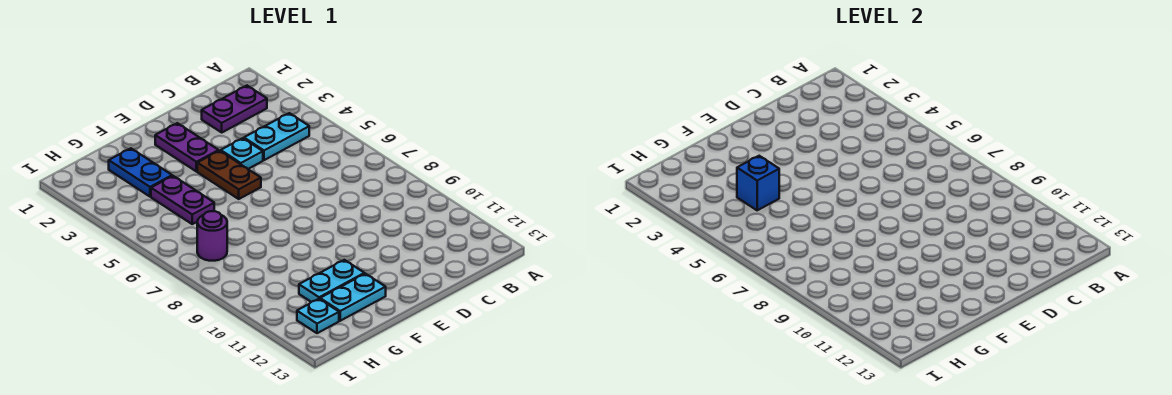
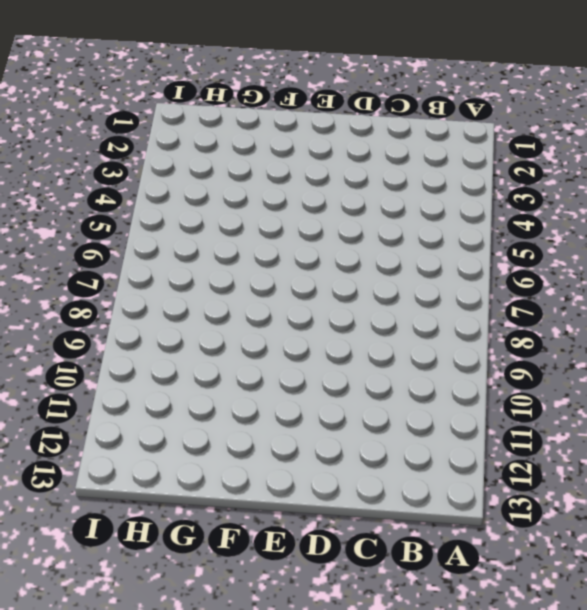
none -> purple plate B2:C2 level 1
none -> cyan plate B4:C4 level 1
none -> cyan plate D4 level 1

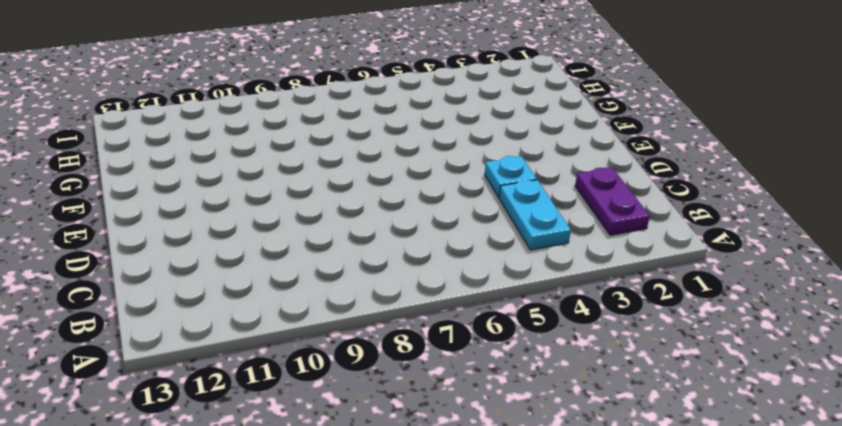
none -> purple plate E2:E3 level 1
none -> brown plate E4:E5 level 1
none -> cyan plate F11:G11 level 1

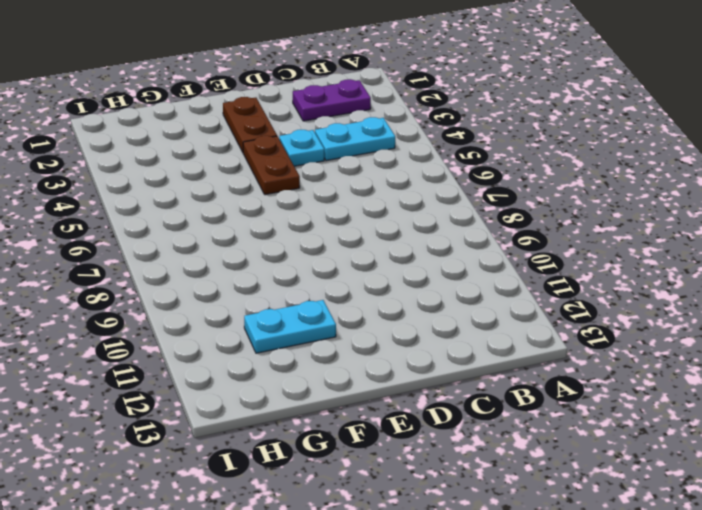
brown plate E2:E3 level 1 -> purple plate E2:E3 level 1
none -> cyan plate F12:G12 level 1
none -> blue plate G2:G3 level 1
none -> purple plate G4:G5 level 1

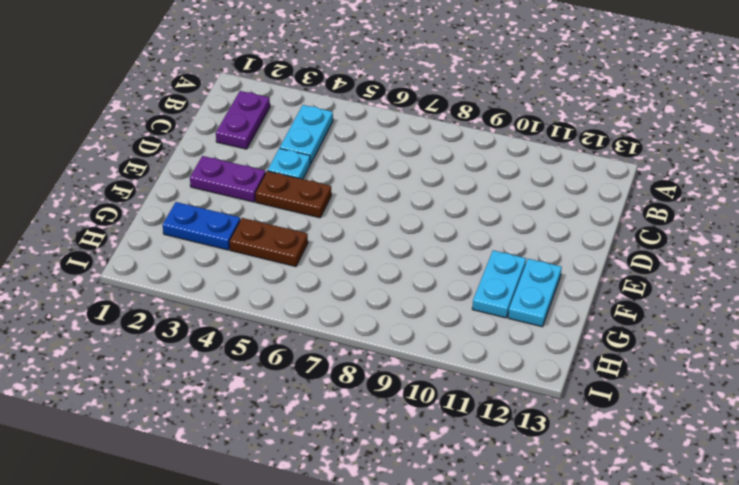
brown plate G4:G5 level 1 -> purple plate G4:G5 level 1
none -> purple round brick H7 level 1
none -> cyan plate H12 level 1
none -> blue brick G4 level 2

